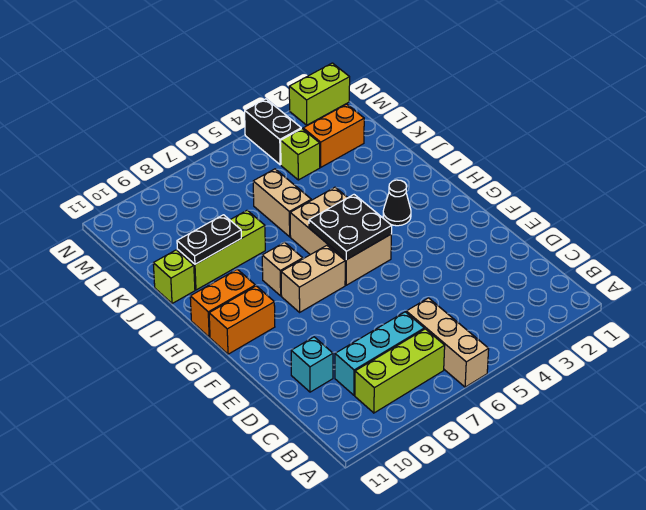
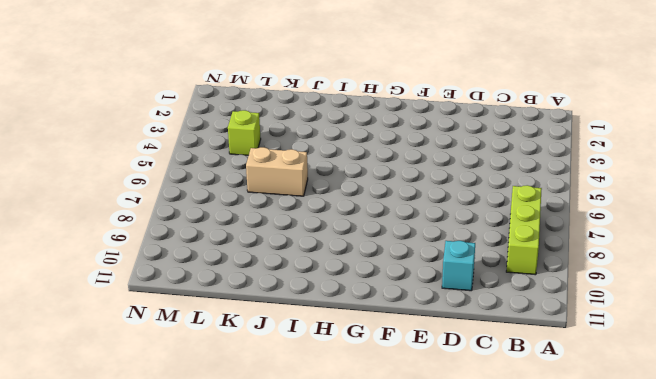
none -> tan brick A6:C6 level 1
none -> cyan brick C7:C9 level 1
none -> tan brick G5:I6 level 1

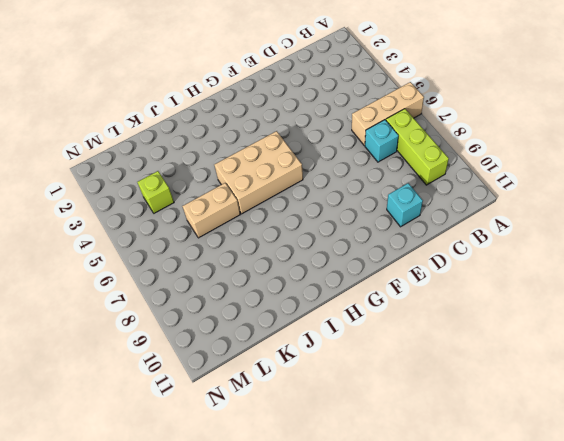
cyan brick C7 level 1 -> cyan brick C7:C9 level 1
none -> tan brick G7:G8 level 1
none -> orange brick G10:G11 level 1
none -> black cone H3 level 1

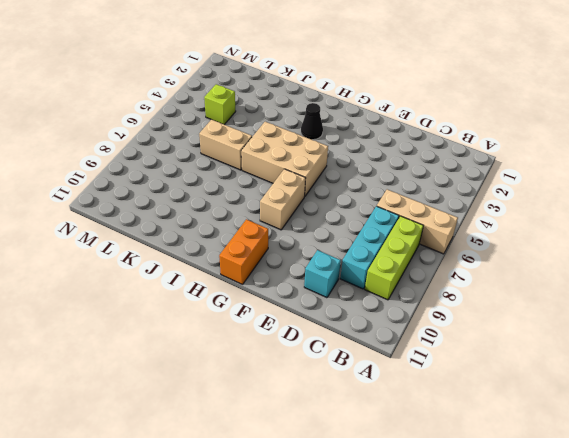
none -> tan brick H8 level 1
none -> orange brick H10:H11 level 1
none -> lime brick J8:J10 level 1

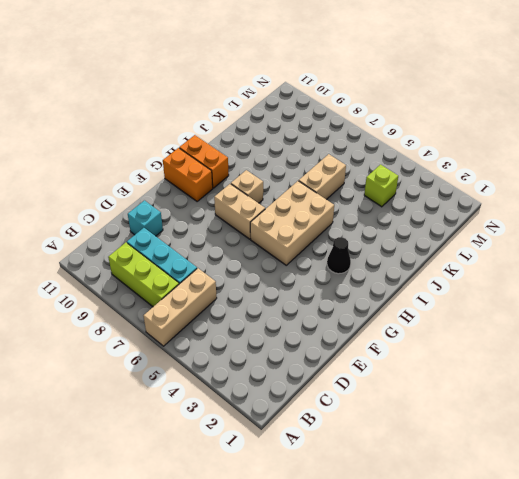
none -> lime brick J8:J10 level 1
none -> lime brick J11 level 1
none -> orange brick L2:L3 level 1

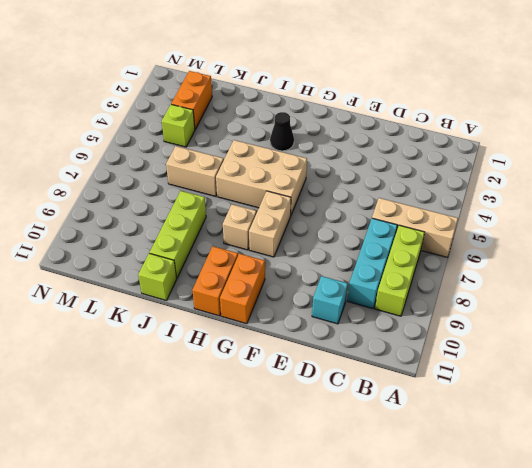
none -> black brick M4:N4 level 1
none -> lime brick N1:N2 level 1
none -> black plate G5:H6 level 2

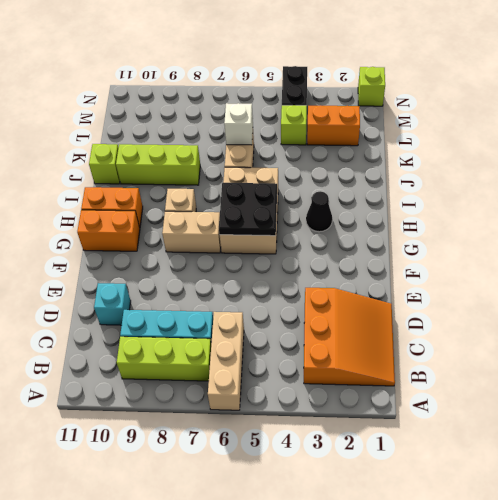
orange slope B1:D3 level 1 top 3 -> none
white brick K6 level 2 -> none
lime brick N1 level 1 -> lime brick N1:N2 level 1
none -> black plate J9:J10 level 2

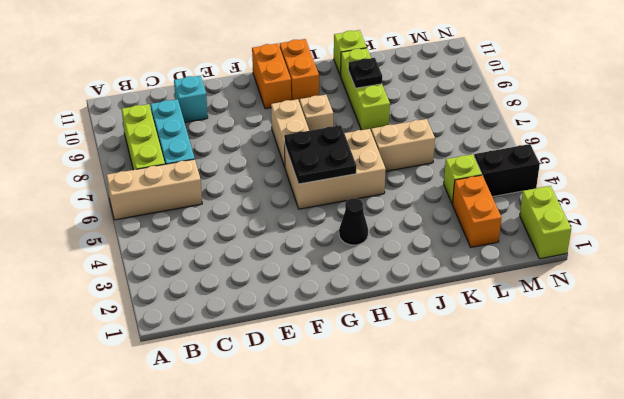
black plate J9 level 2 -> black plate J9:J10 level 2

